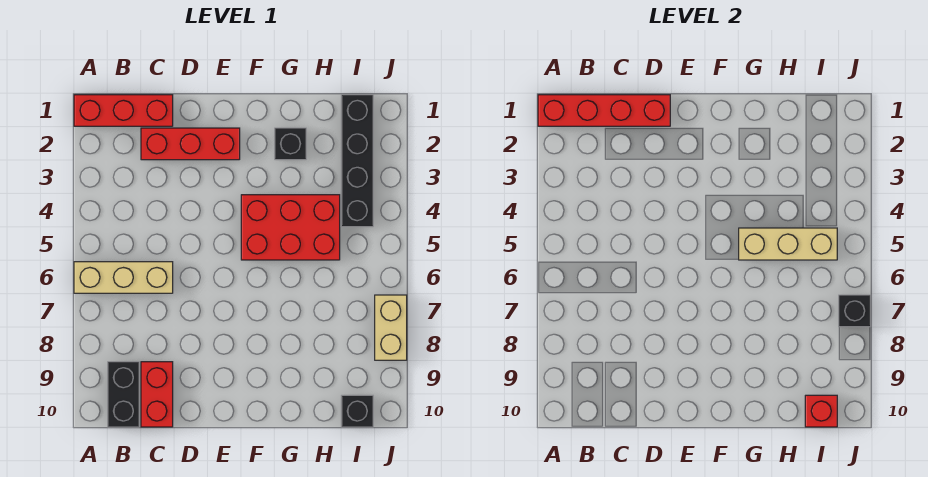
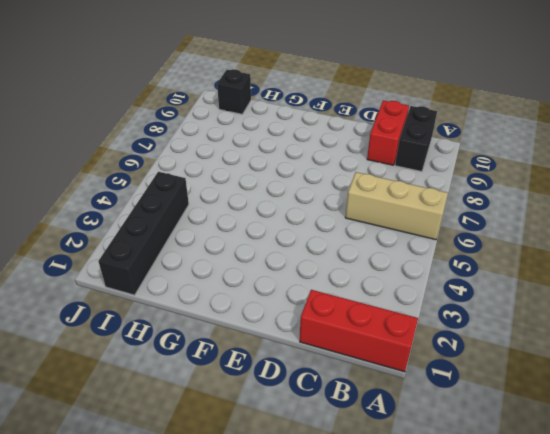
none -> red brick C2:E2 level 1
none -> red brick F4:H5 level 1
none -> black brick G2 level 1

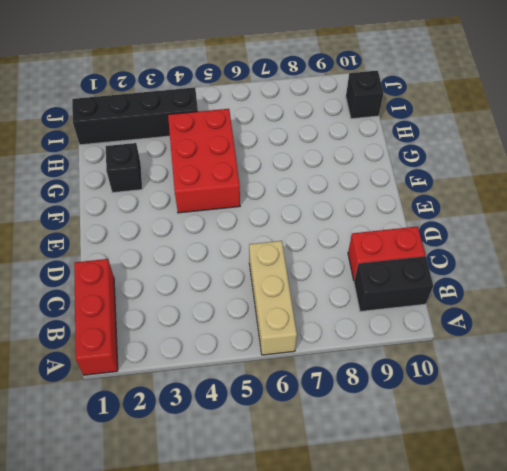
none -> red brick C2:E2 level 1
none -> tan brick J7:J8 level 1
none -> red brick A1:D1 level 2

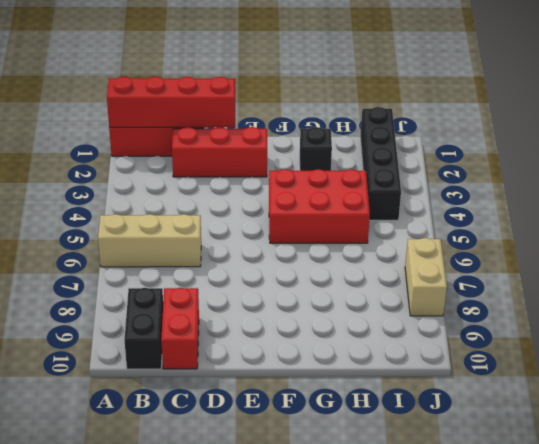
none -> black brick I10 level 1
none -> tan brick G5:I5 level 2
none -> red brick I10 level 2

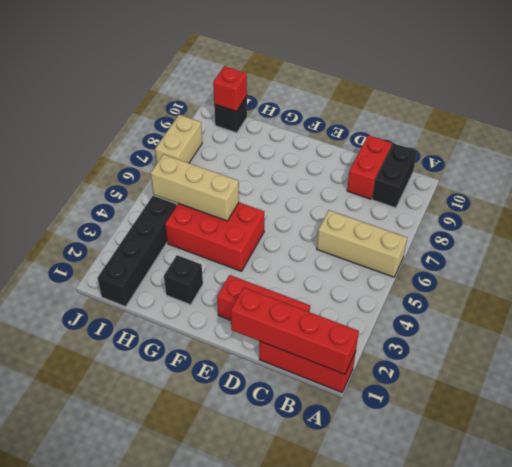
none -> black brick J7 level 2

